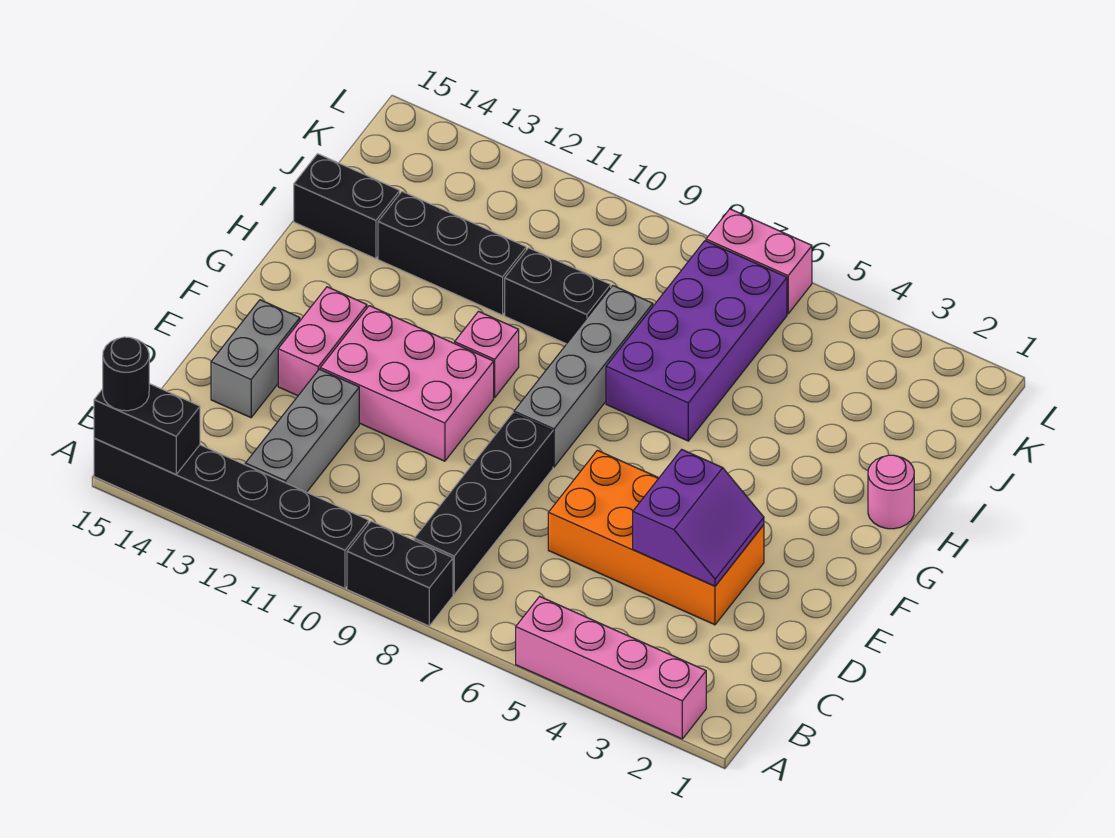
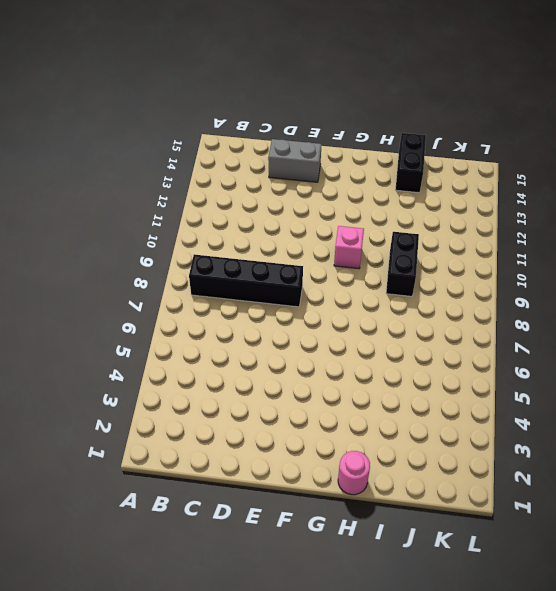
none -> pink brick A2:A5 level 1
none -> black brick A8:A9 level 1
none -> black brick A10:A15 level 1

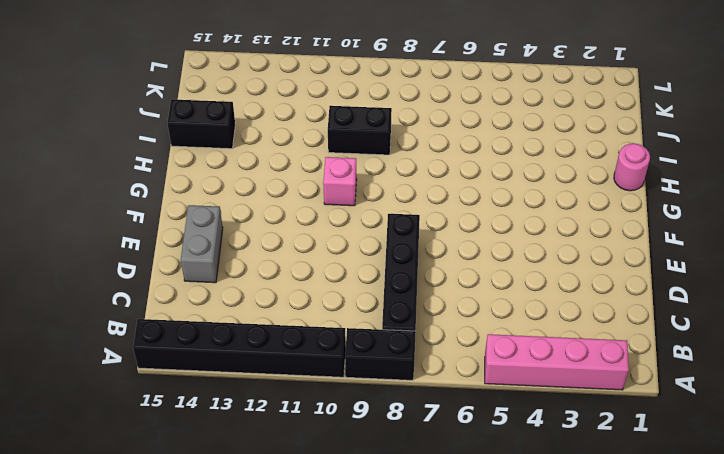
none -> grey brick B12:D12 level 1
none -> orange brick D3:E6 level 1
none -> pink brick E10:F12 level 1

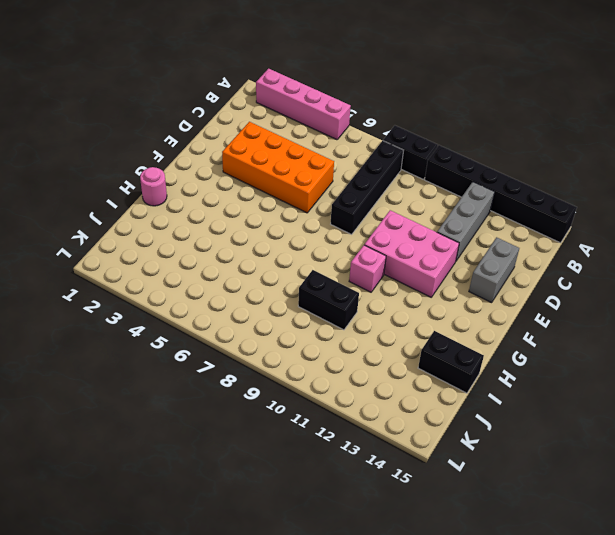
none -> pink brick E13:F13 level 1
none -> grey brick F8:I8 level 1
none -> purple brick H6:K7 level 1

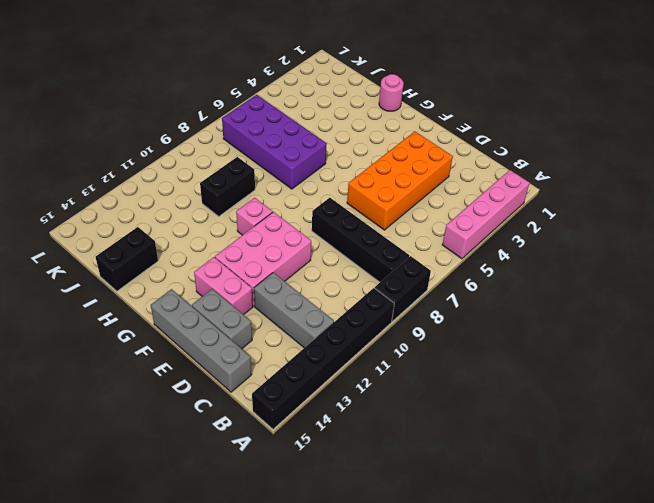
grey brick C15:F15 level 1 -> grey brick F8:I8 level 1
none -> black brick I11:I13 level 1
none -> pink brick L6:L7 level 1
none -> black brick A14:A15 level 2

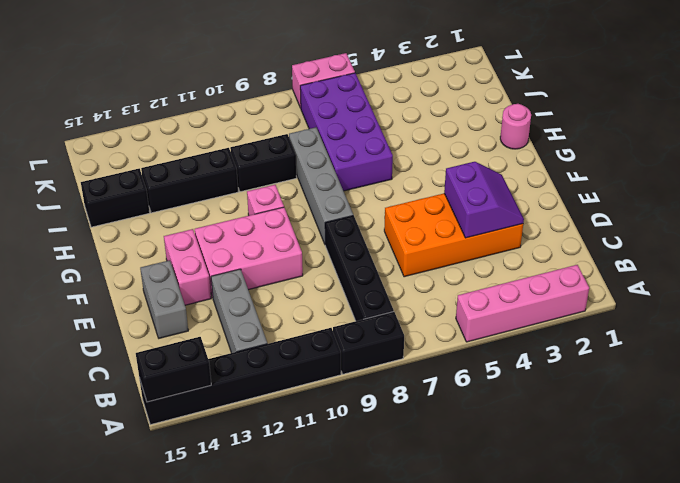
none -> black round brick A15 level 3

